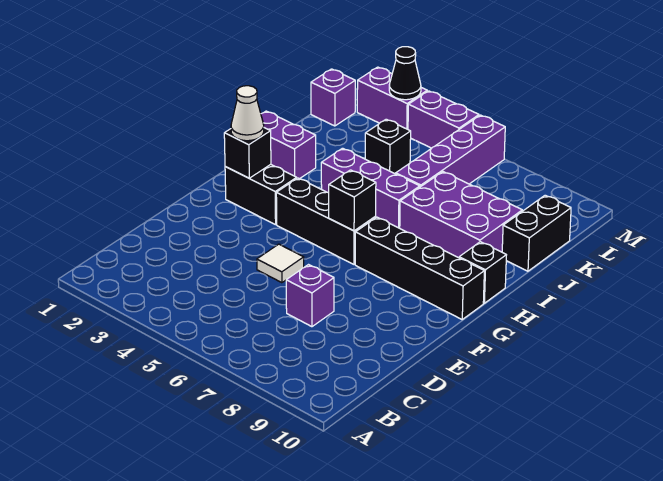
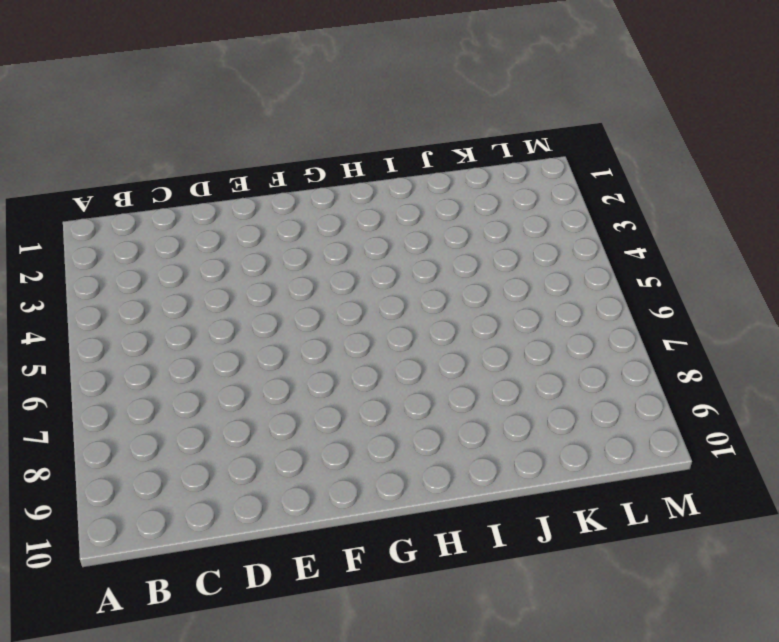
none -> purple brick D7 level 1
none -> white tile E5 level 1
none -> black brick G2:G3 level 1

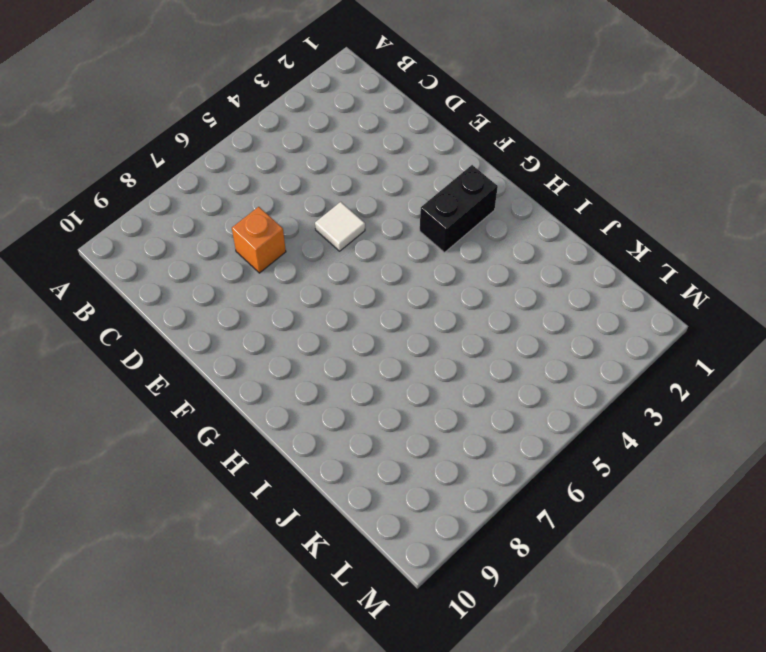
orange brick D7 level 1 -> purple brick D7 level 1
none -> black brick G4:G6 level 1
none -> black brick G7:G10 level 1
none -> black brick H10 level 1

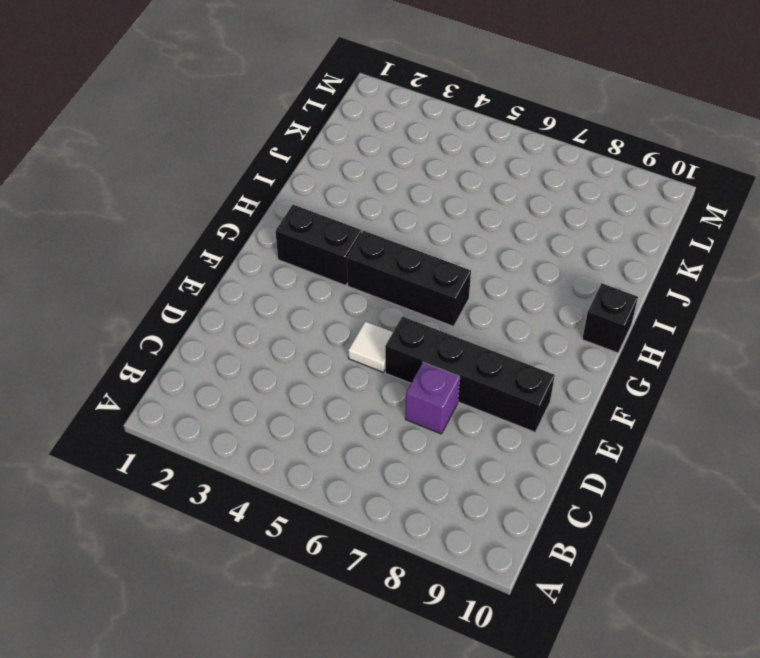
black brick E6:E9 level 1 -> black brick G7:G10 level 1
none -> purple brick I1:I2 level 1
none -> purple brick I4:I6 level 1
none -> purple brick I7:J9 level 1

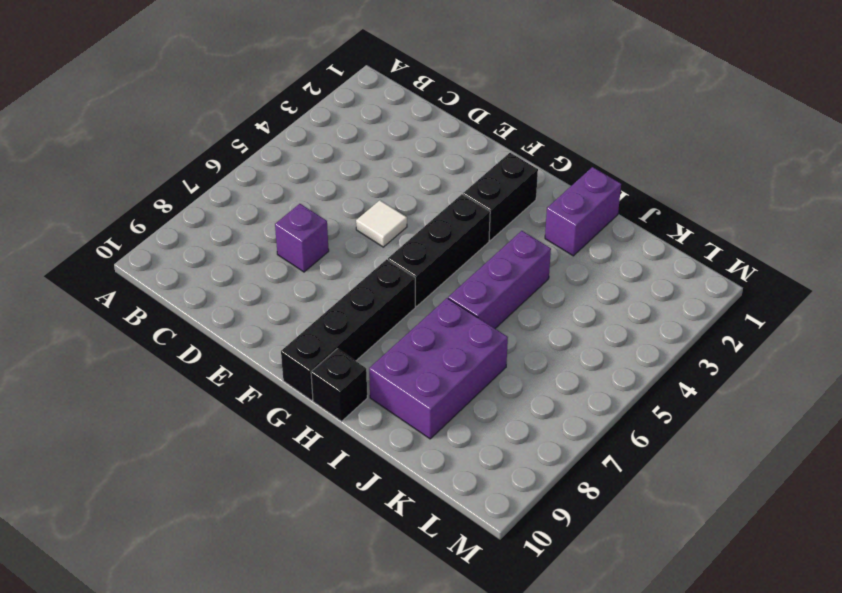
none -> purple brick J6:M6 level 1
none -> black brick J10:K10 level 1
none -> black brick K4 level 1

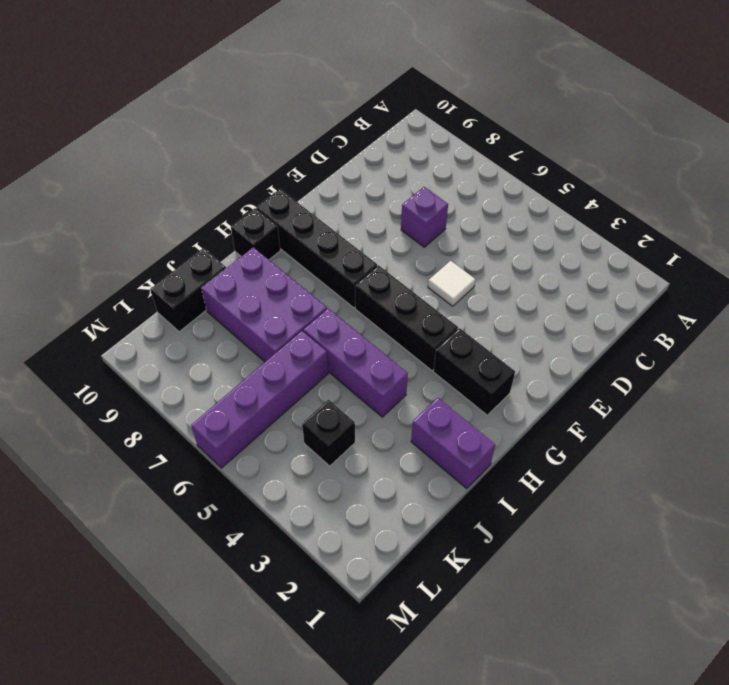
none -> purple brick L1 level 1
none -> purple brick M2:M3 level 1
none -> purple brick M4:M5 level 1

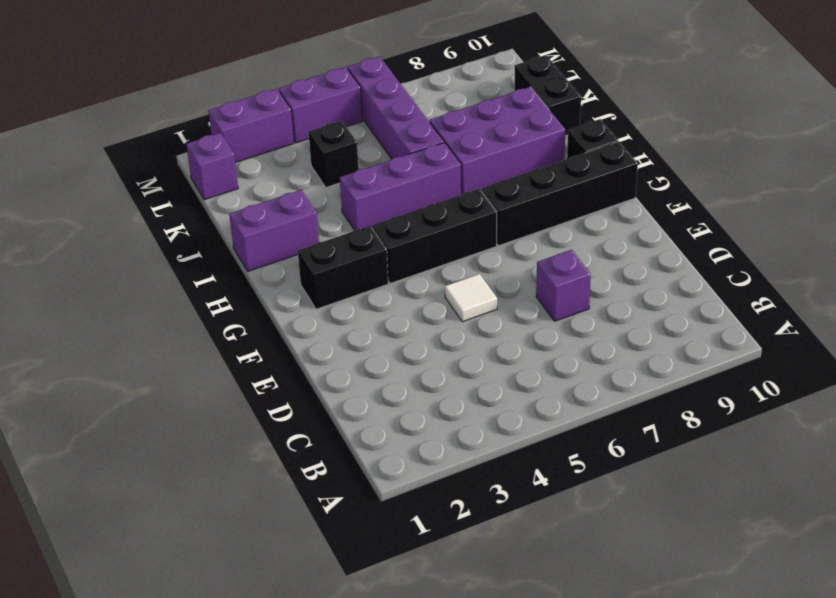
none -> black brick G2 level 2
none -> black brick G6 level 2
none -> black cone M3 level 2

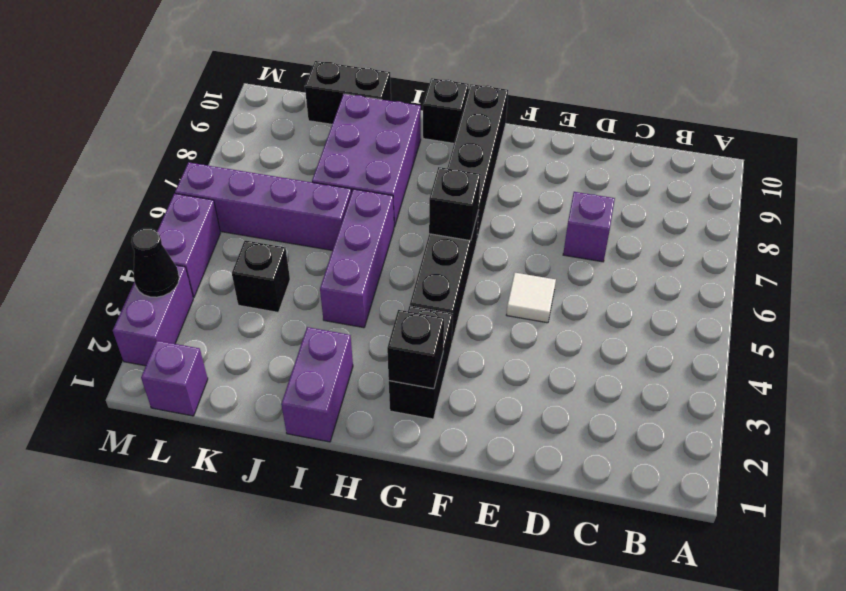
none -> white cone G2 level 3

